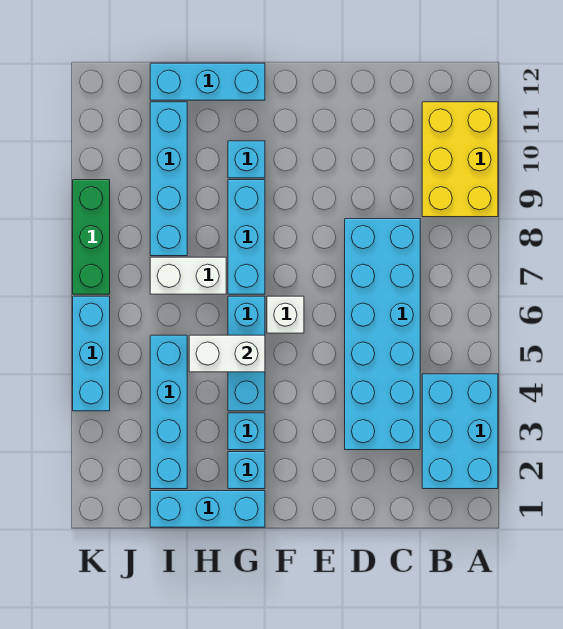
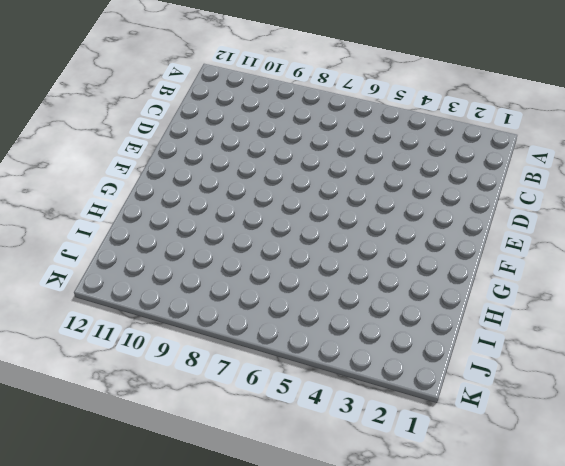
none -> cyan brick A2:B4 level 1
none -> yellow brick A9:B11 level 1
none -> cyan brick C3:D8 level 1

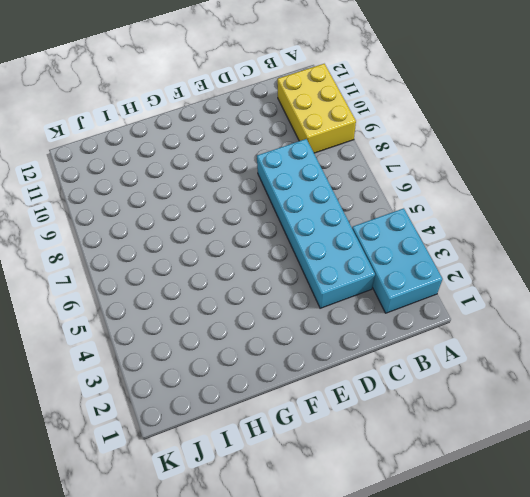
none -> white brick F6 level 1
none -> cyan brick G1:I1 level 1
none -> cyan brick G2 level 1

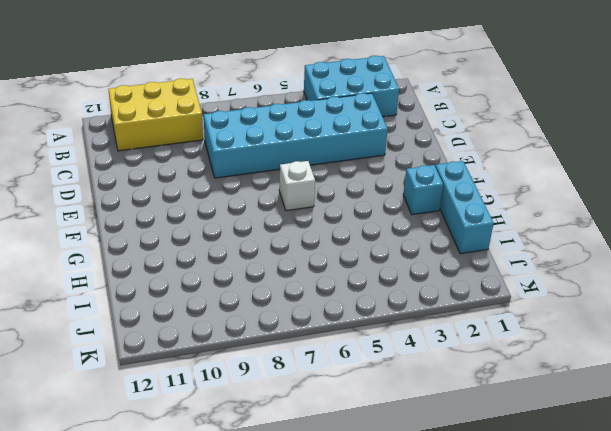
none -> cyan brick G3 level 1
none -> cyan brick G4:G6 level 1
none -> cyan brick G7:G9 level 1

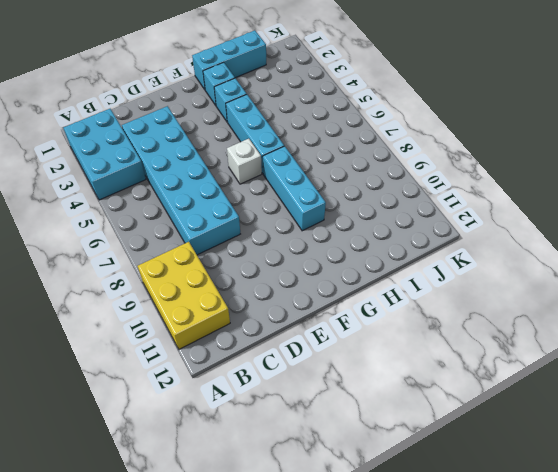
none -> cyan brick G10 level 1
none -> cyan brick G12:I12 level 1
none -> white brick H7:I7 level 1

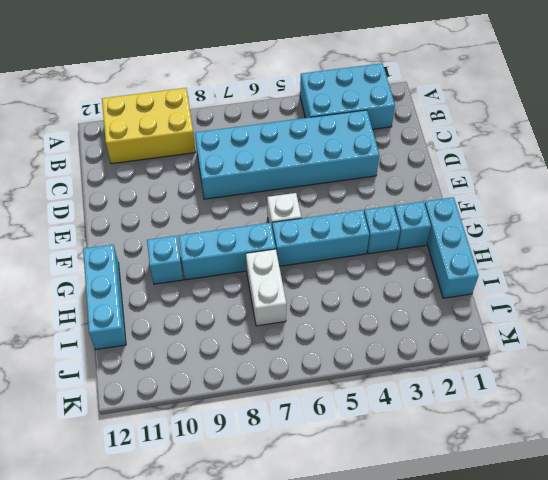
none -> cyan brick I2:I5 level 1
none -> cyan brick I8:I11 level 1
none -> cyan brick K4:K6 level 1

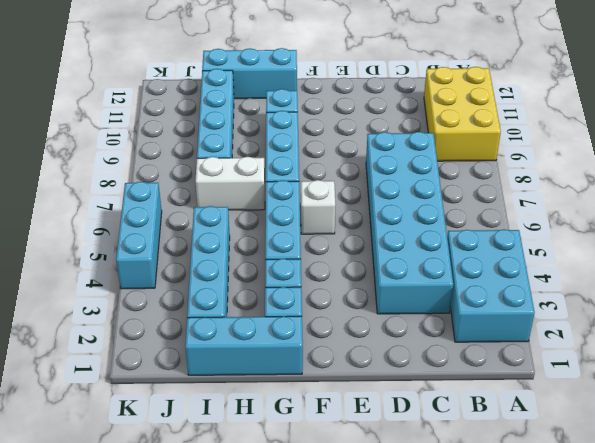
none -> green brick K7:K9 level 1
none -> white brick G5:H5 level 2

